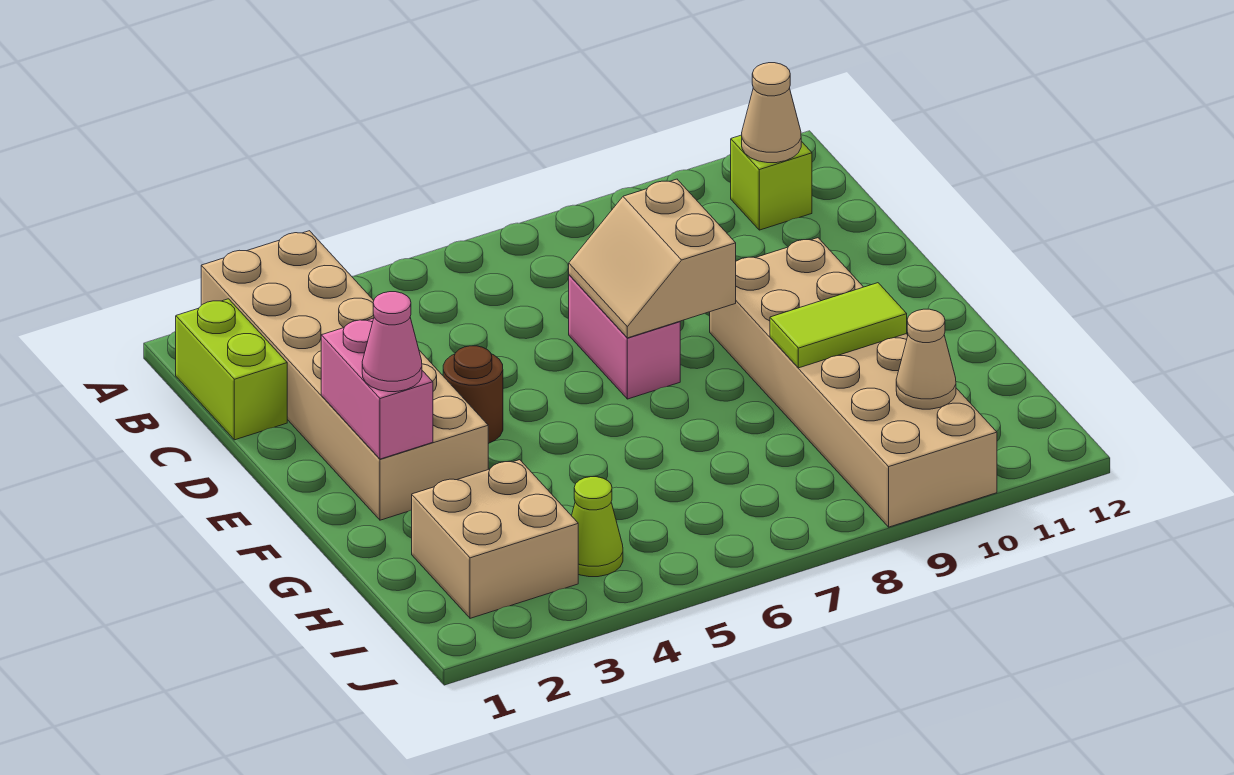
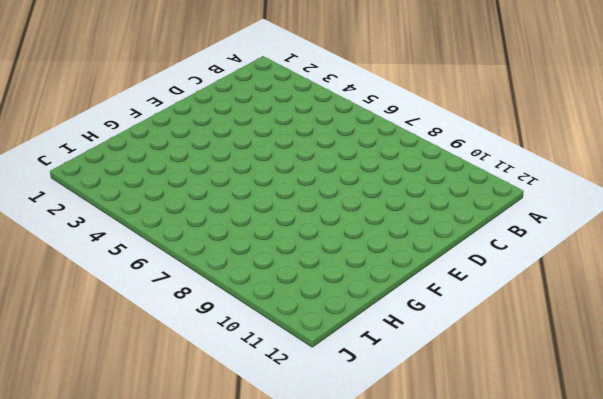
none -> tan brick A2:F3 level 1
none -> lime brick B1:C1 level 1
none -> lime brick B11 level 1

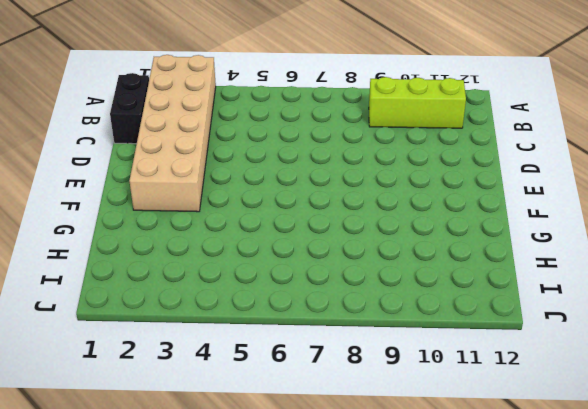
black brick B1:C1 level 1 -> lime brick B1:C1 level 1
lime brick B9:B11 level 1 -> lime brick B11 level 1
none -> pink brick D7:E7 level 1
none -> brown round brick E4 level 1
none -> tan brick E9:J10 level 1

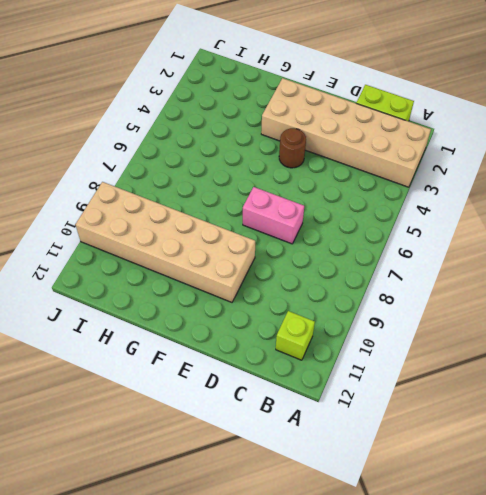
none -> tan brick H2:I3 level 1
none -> lime cone I4 level 1
none -> tan cone B11 level 2

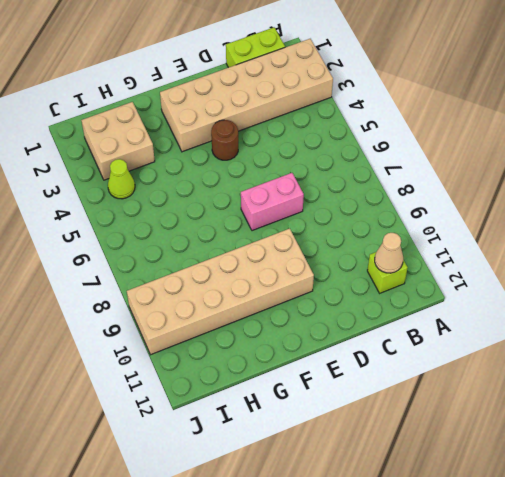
none -> tan slope D7:E8 level 2 top 8
none -> pink brick E2:F2 level 2
none -> lime tile G9:G10 level 2

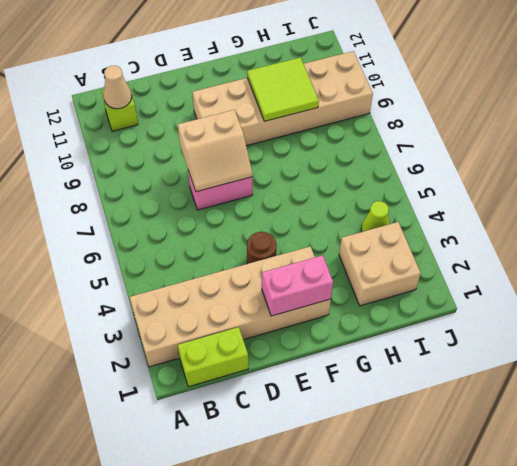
lime tile G9:H10 level 2 -> lime tile G9:G10 level 2
none -> tan cone I10 level 2
none -> pink cone F2 level 3

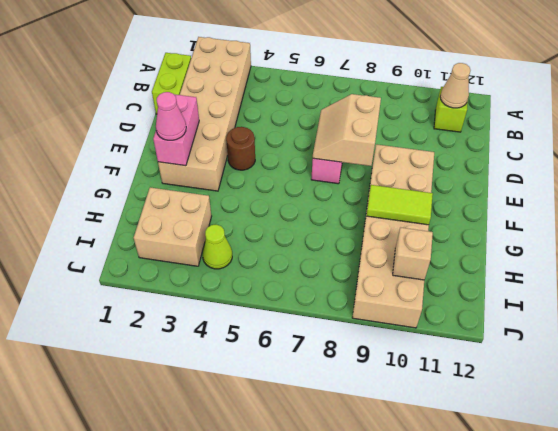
tan brick I10 level 2 -> tan cone I10 level 2

